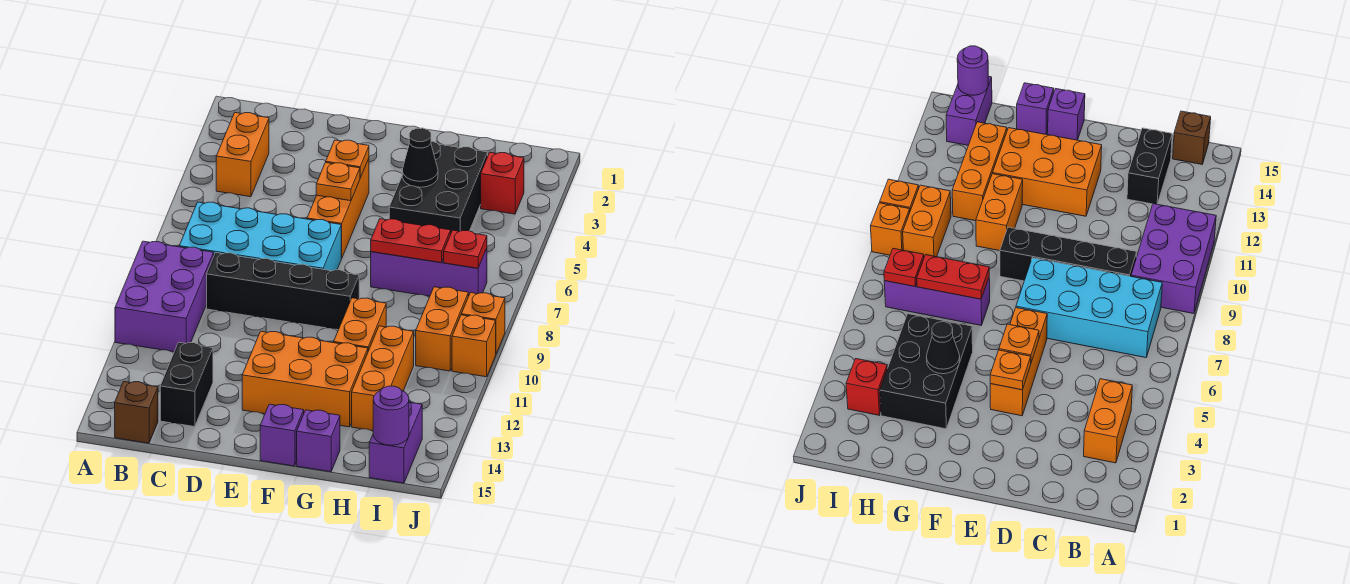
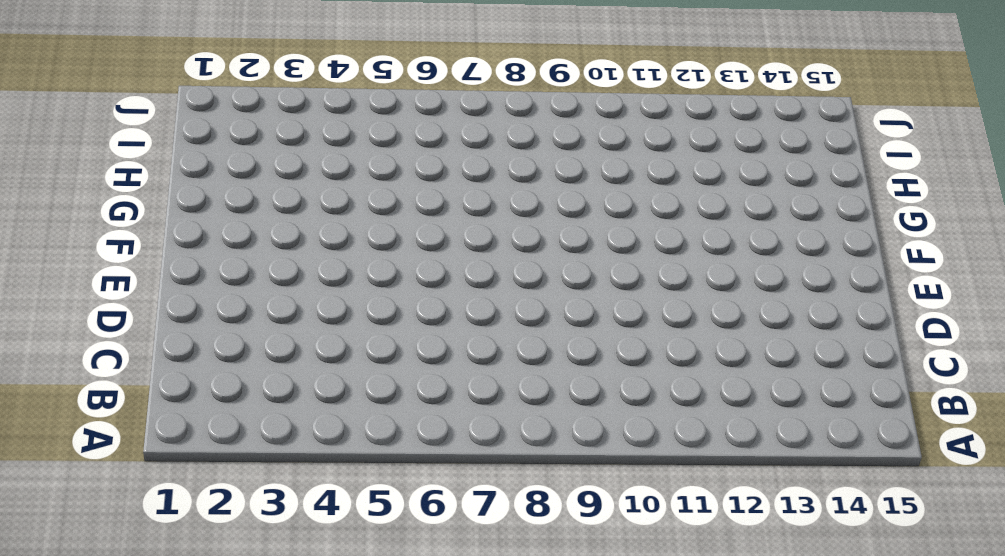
none -> purple brick A9:B11 level 1
none -> orange brick B3:B4 level 1
none -> cyan brick B7:E8 level 1

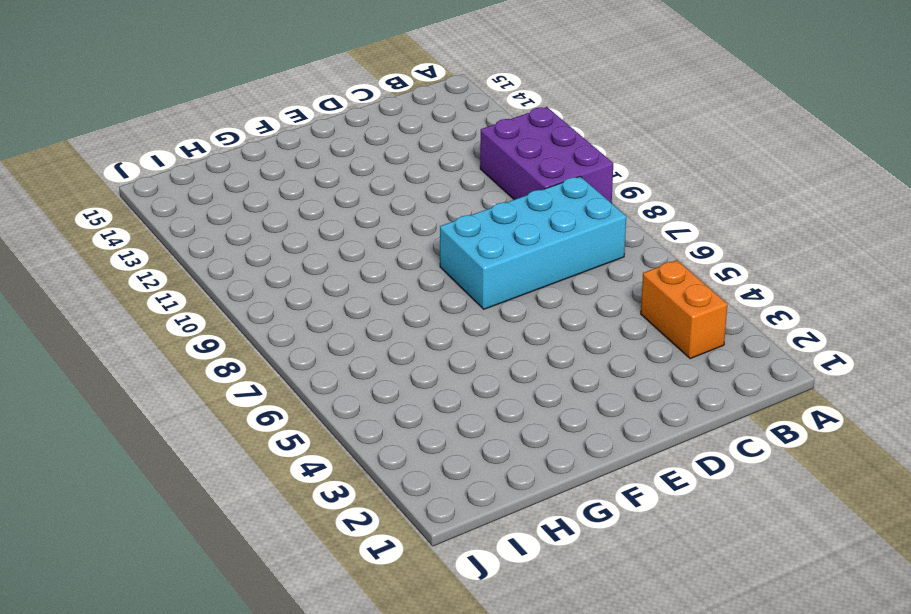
none -> brown brick B15 level 1
none -> black brick C9:F9 level 1
none -> black brick C13:C14 level 1

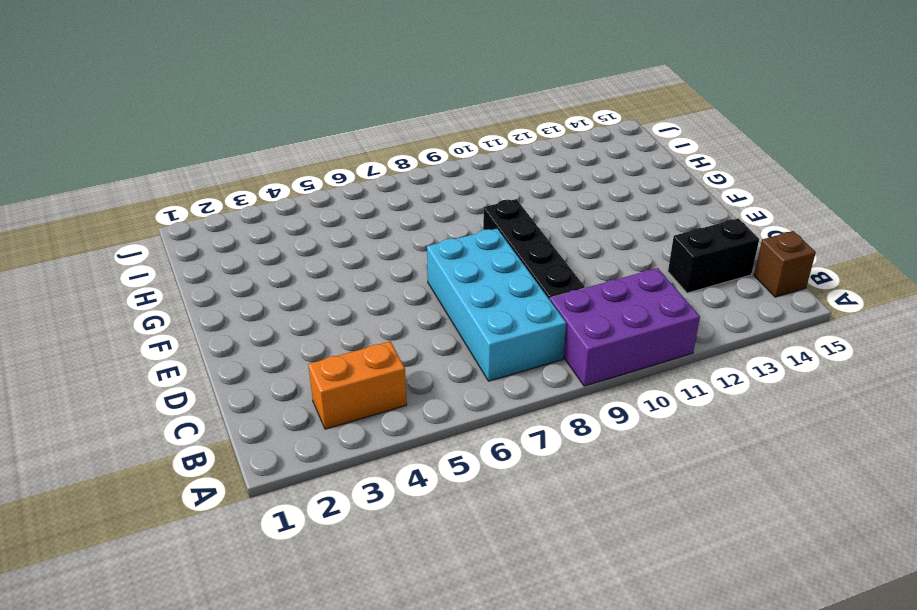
none -> orange brick E4:E6 level 1
none -> orange brick E12:G13 level 1
none -> purple brick F15 level 1

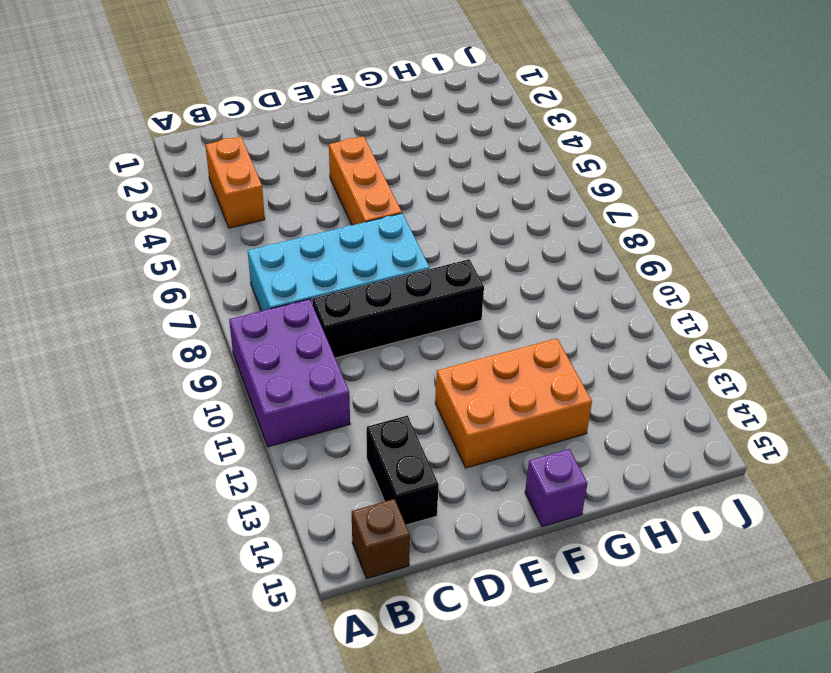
none -> black brick G3:H5 level 1
none -> purple brick G7:I7 level 1
none -> orange brick G10:G11 level 1

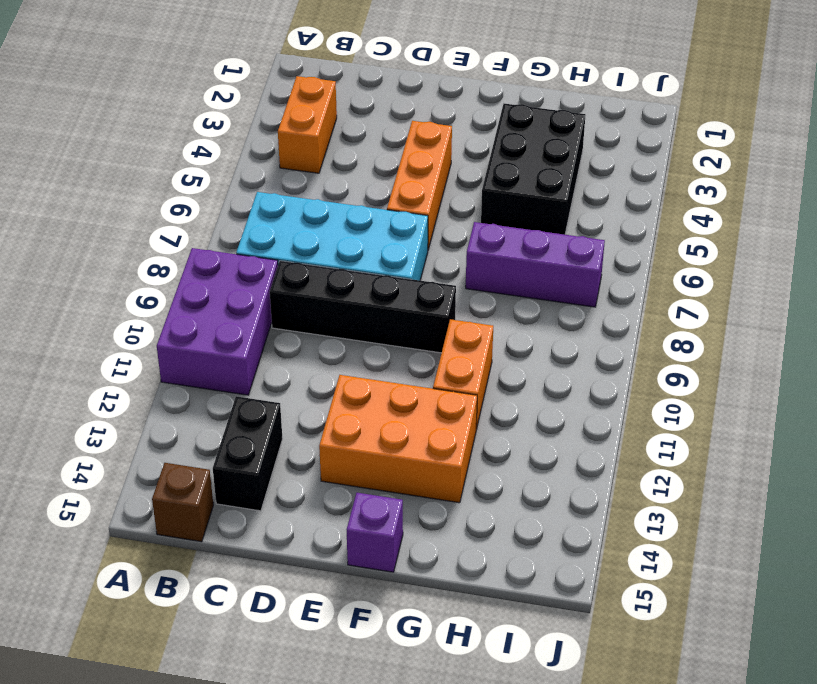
none -> purple brick G15 level 1
none -> orange brick H11:H13 level 1
none -> red brick I3 level 1

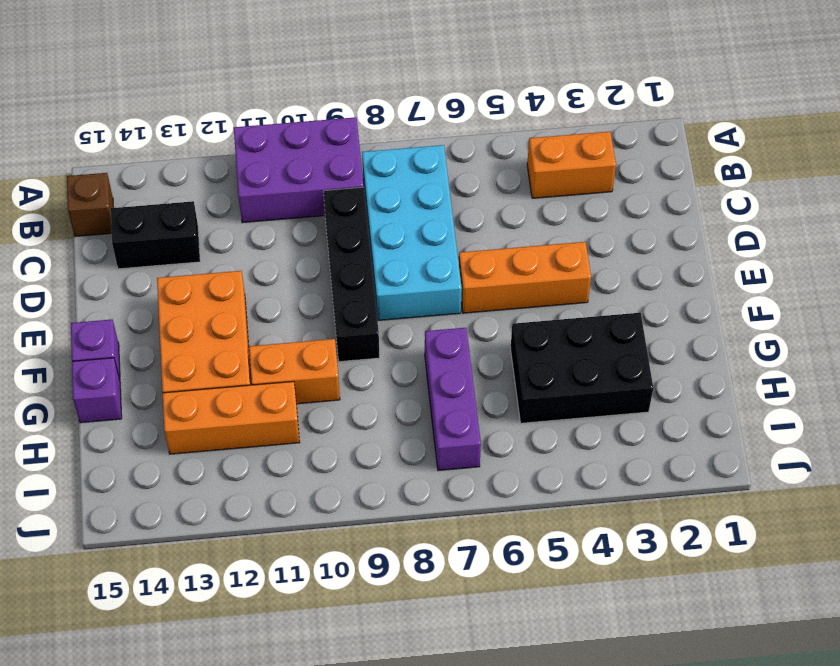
none -> red brick I3 level 1
none -> orange brick I9:I10 level 1
none -> purple brick I14:I15 level 1

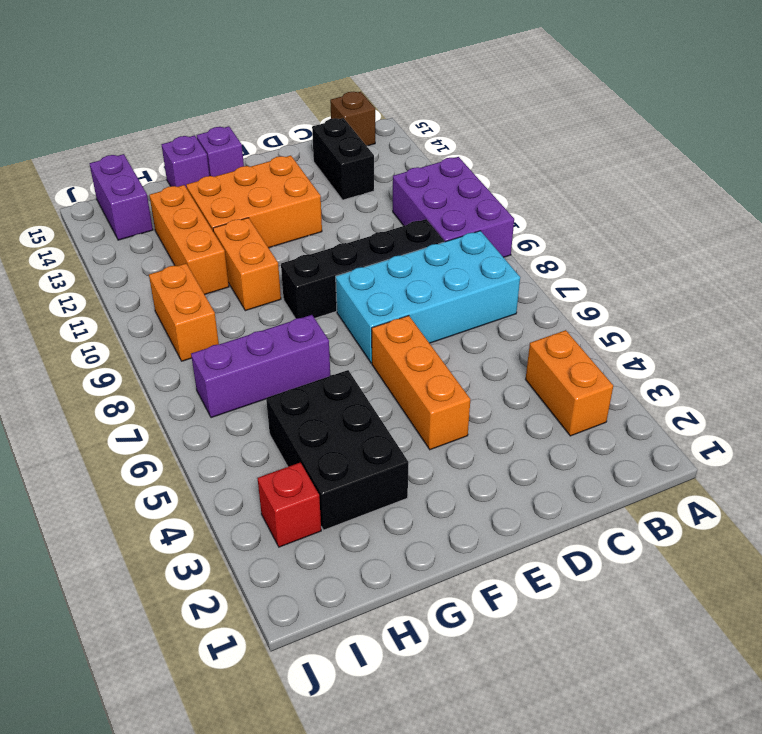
none -> orange brick J9 level 1
none -> orange brick J10 level 1
none -> orange plate E4 level 2

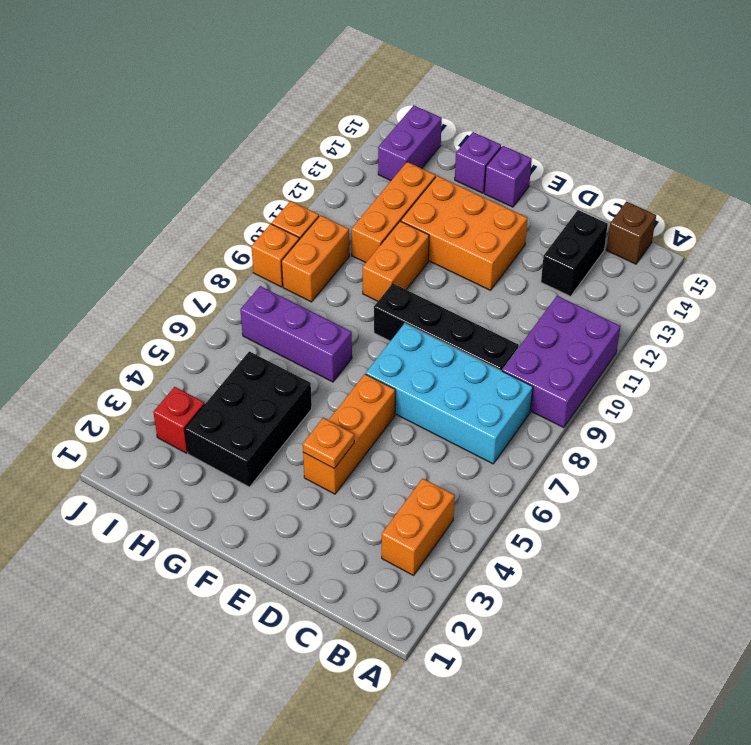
none -> orange plate E5 level 2
none -> black cone G4 level 2
none -> red plate G7:H7 level 2

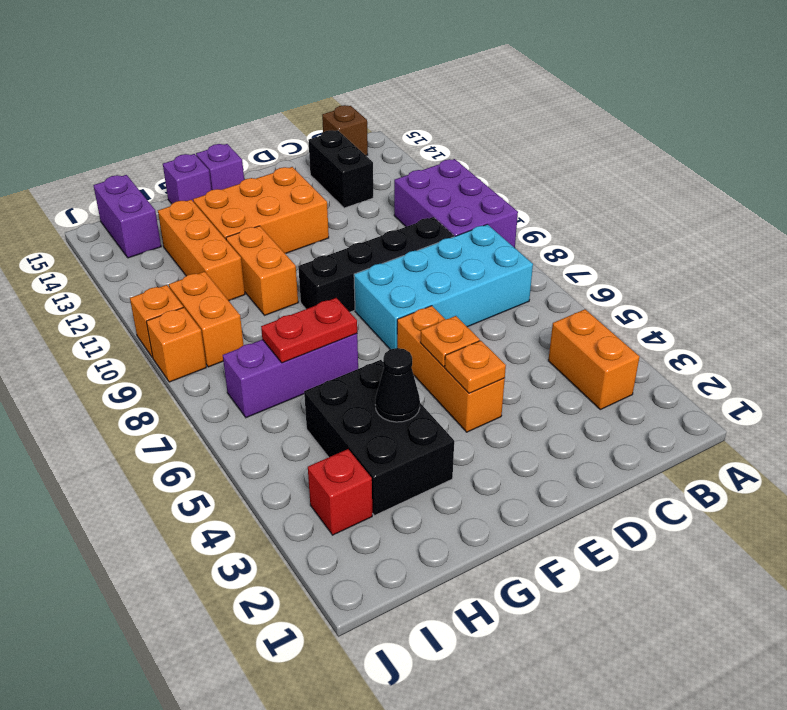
none -> red plate I7 level 2
none -> purple round brick I15 level 2

